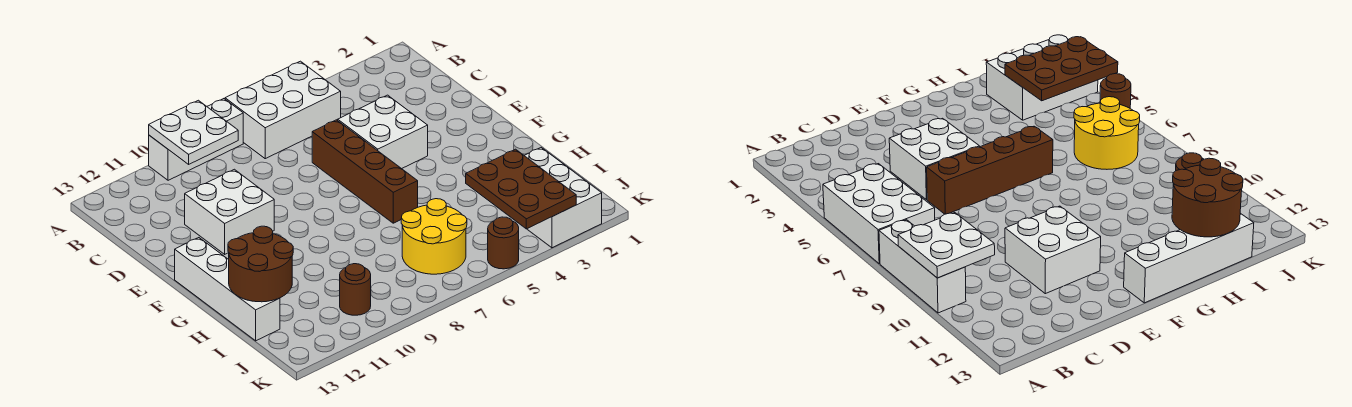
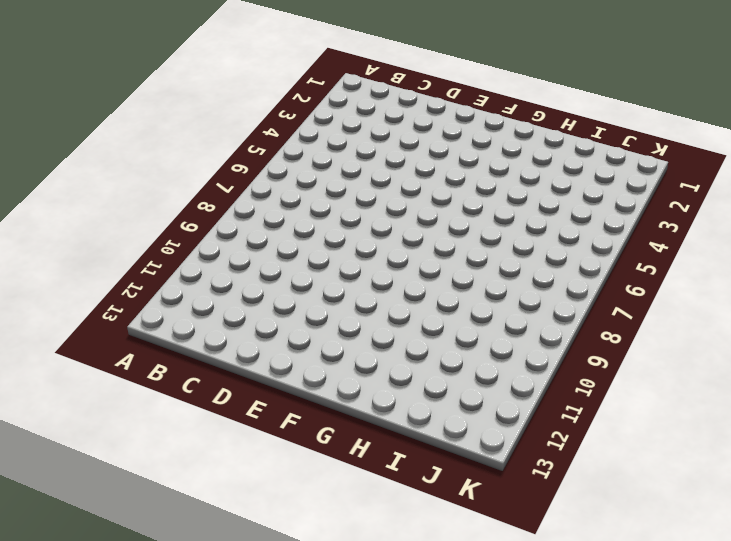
none -> white brick A5:B7 level 1
none -> white brick A8:A10 level 1
none -> white brick D4:E5 level 1

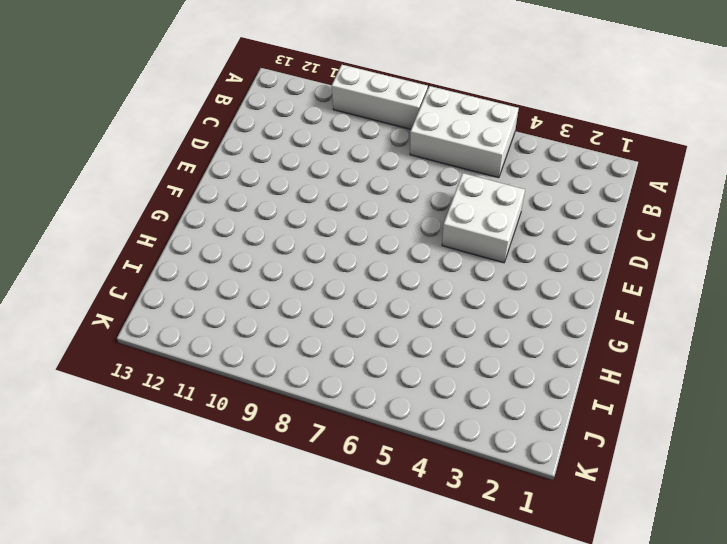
none -> brown brick D6:G6 level 1
none -> white brick D10:E11 level 1
none -> white brick F13:I13 level 1

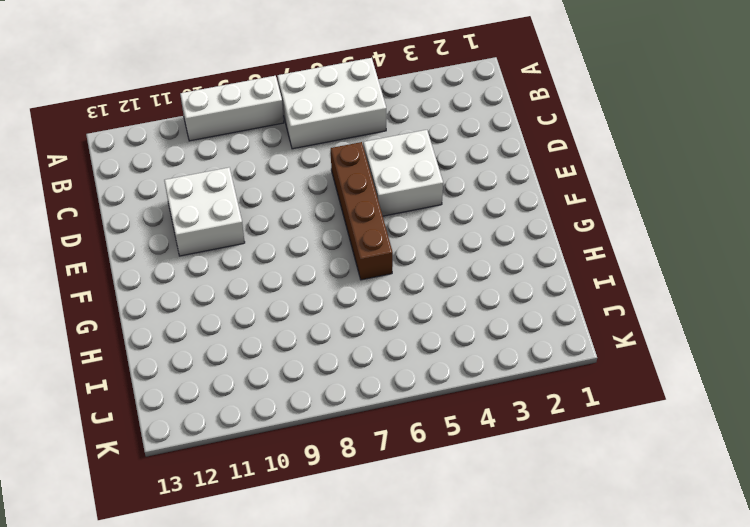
none -> white brick F13:I13 level 1
none -> white brick I2:K3 level 1
none -> yellow round brick I6:J7 level 1

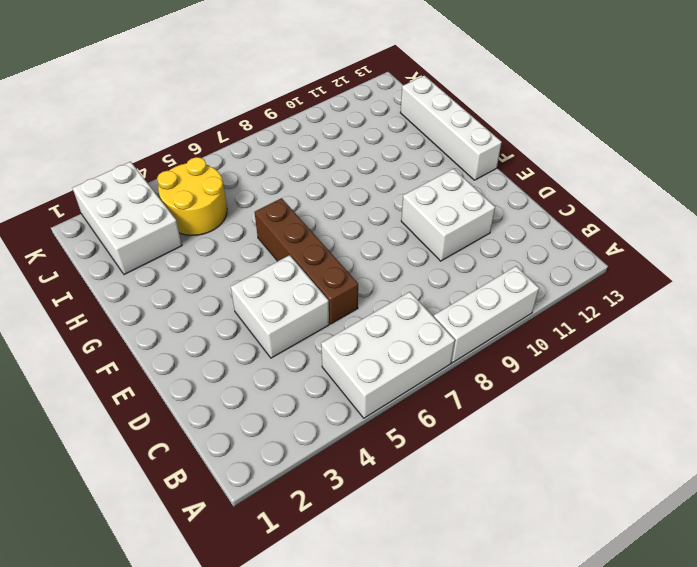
yellow round brick I4:J5 level 1 -> yellow round brick I6:J7 level 1
none -> brown round brick J10 level 1
none -> brown round brick K5 level 1
none -> white plate A9:B10 level 2

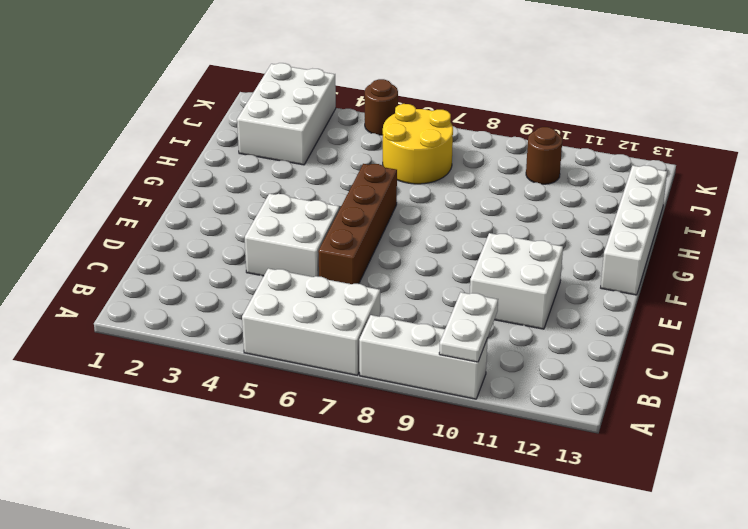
white plate A10:B10 level 2 -> white plate A9:B10 level 2
none -> brown round brick H12:I13 level 2
none -> brown plate I3:K4 level 2

